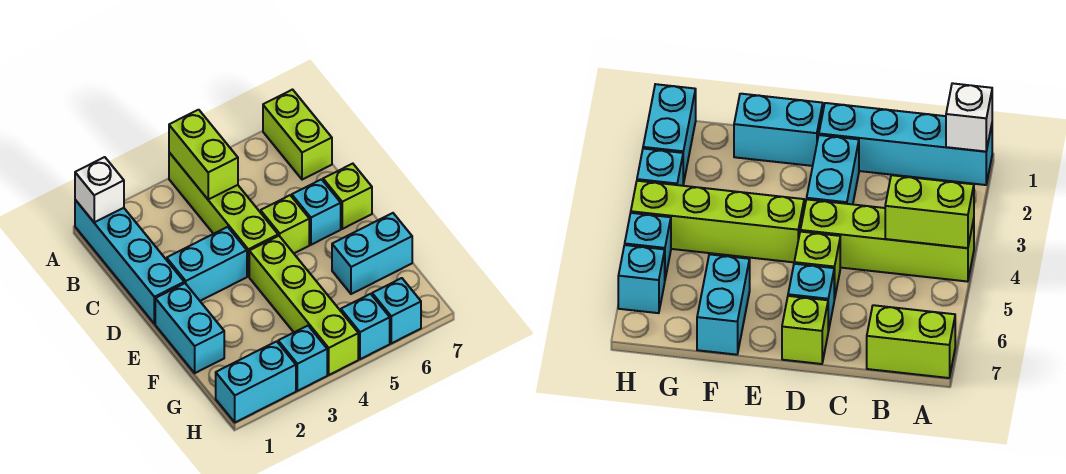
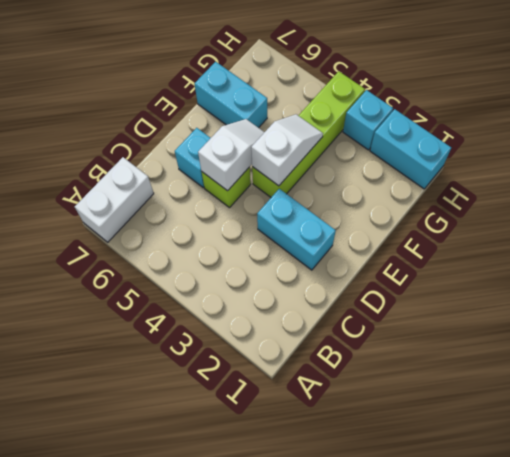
white brick A7:B7 level 1 -> lime brick A7:B7 level 1
white slope D5:E5 level 2 top D -> none
white slope E4:F4 level 2 top E -> none
none -> cyan brick A1:D1 level 1
none -> lime brick A4:D4 level 1
none -> lime brick D7 level 1

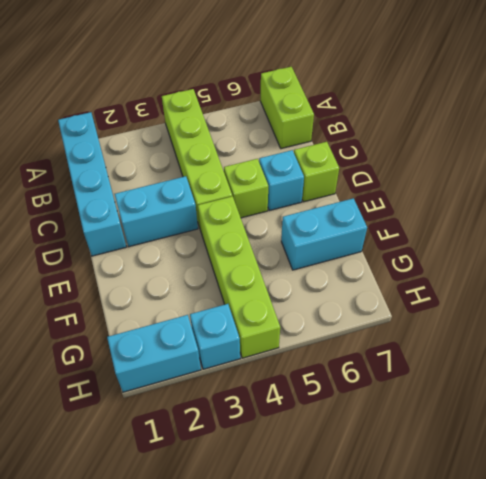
none -> cyan brick E1:F1 level 1
none -> cyan brick H5 level 1
none -> cyan brick H6 level 1

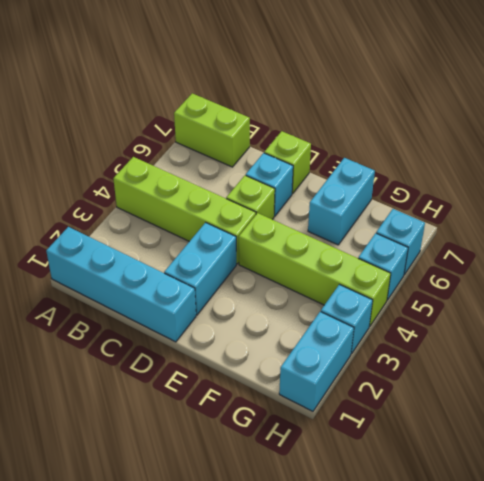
none -> cyan brick E1:F1 level 1
none -> white brick A1 level 2
none -> lime brick A4:B4 level 2

